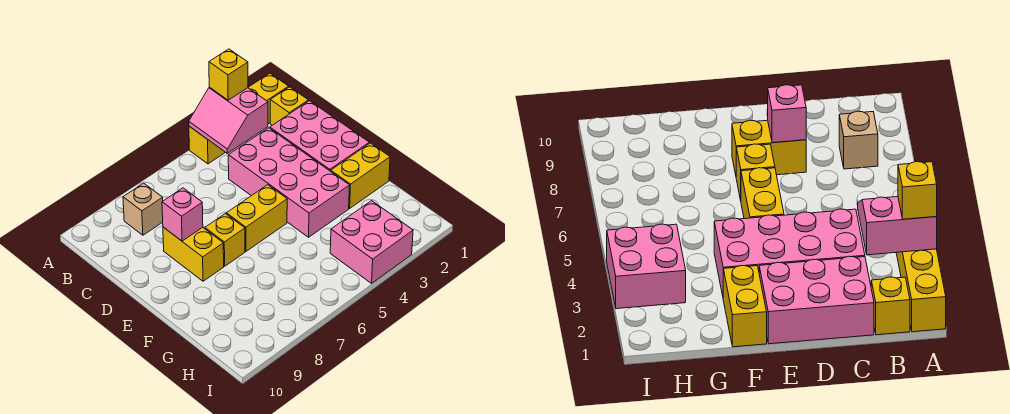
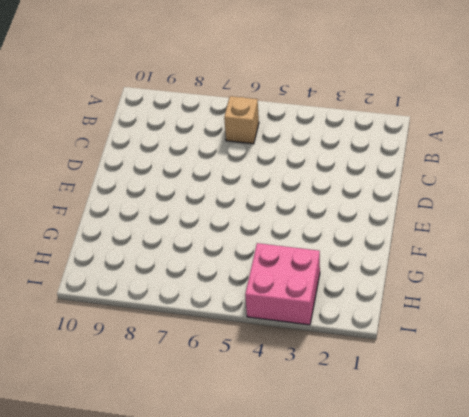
tan brick B6 level 1 -> tan brick B8 level 1
none -> yellow brick A1:A4 level 1
none -> yellow brick B1 level 1
none -> pink brick C1:E2 level 1

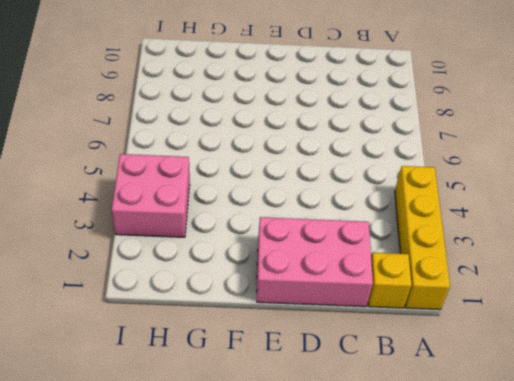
none -> tan brick B8 level 1
none -> pink brick C3:F4 level 1
none -> yellow brick D8:E8 level 1

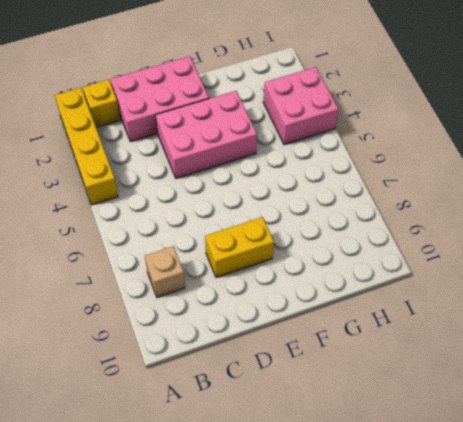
pink brick D3:F4 level 1 -> pink brick C3:F4 level 1
none -> yellow brick E5:E6 level 1
none -> yellow brick E7 level 1
none -> yellow brick F1:F2 level 1

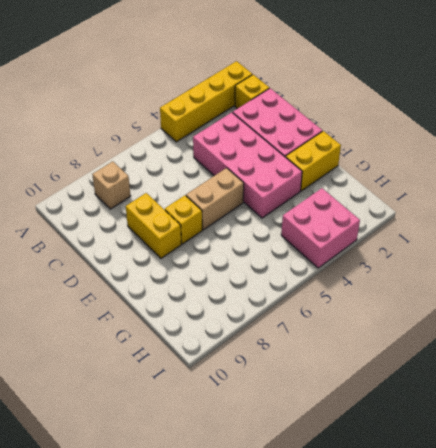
tan brick E5:E6 level 1 -> yellow brick E5:E6 level 1
none -> pink slope A3:B4 level 2 top 3
none -> pink brick D8 level 2
none -> yellow brick A3 level 3

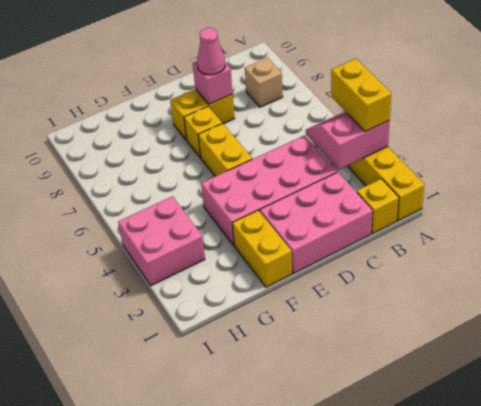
yellow brick A3:A4 level 3 -> yellow brick A3 level 3
pink cone D8 level 3 -> none

